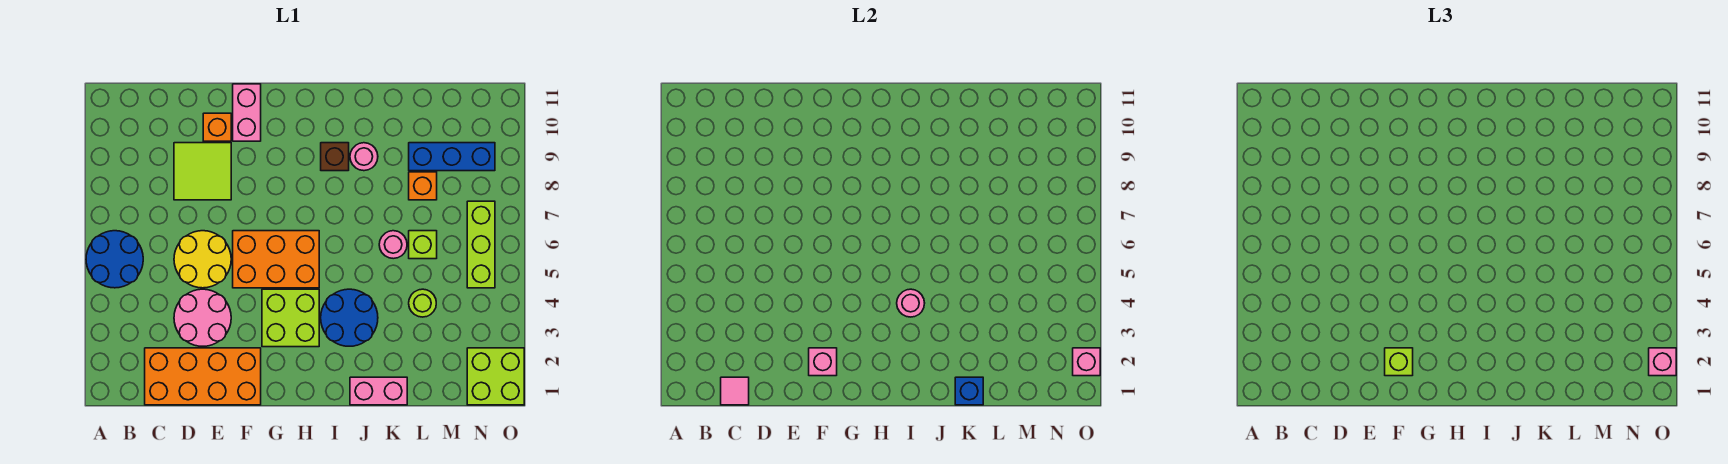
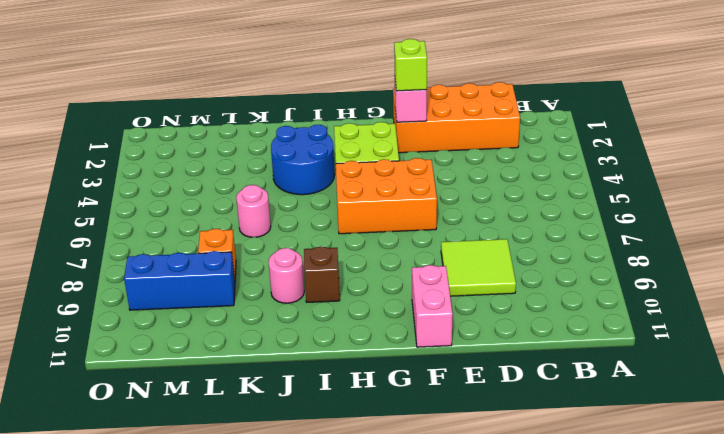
none -> blue round brick A5:B6 level 1
none -> pink round brick D3:E4 level 1
none -> yellow round brick D5:E6 level 1

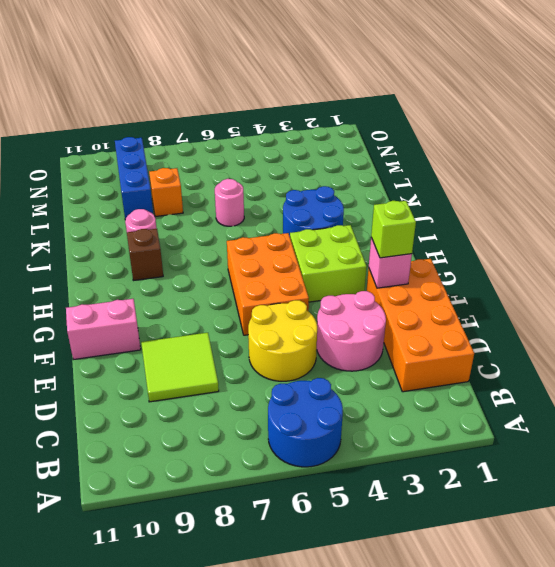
none -> orange brick E10 level 1
none -> pink brick J1:K1 level 1
none -> lime round brick L4 level 1

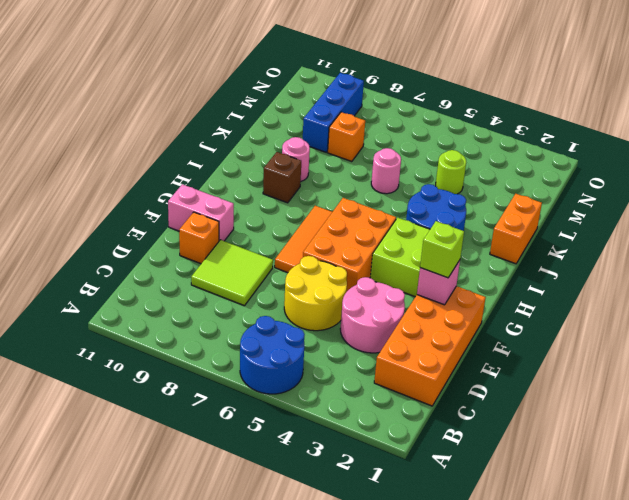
orange tile F7:H7 level 1 -> none
orange brick J1:K1 level 1 -> pink brick J1:K1 level 1
none -> lime brick L6 level 1
none -> lime brick N1:O2 level 1
none -> lime brick N5:N7 level 1

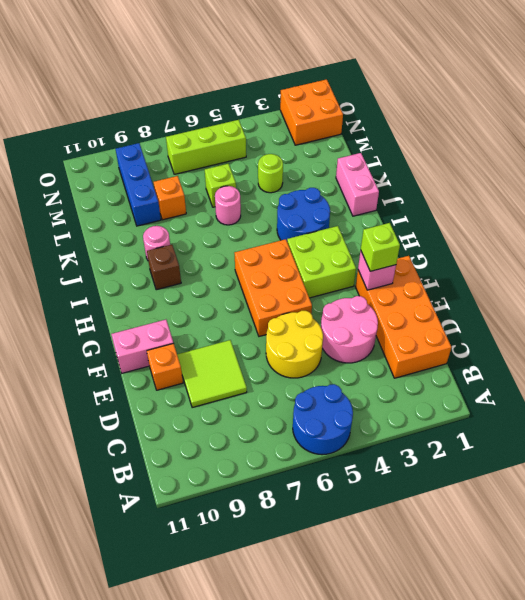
orange brick N1:O2 level 1 -> lime brick N1:O2 level 1
none -> pink tile C1 level 2
none -> pink round brick I4 level 2
none -> blue brick K1 level 2

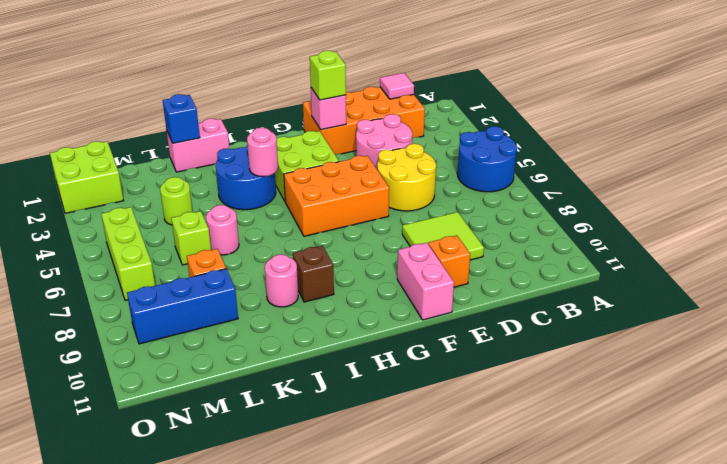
none -> pink brick O2 level 2
none -> pink brick O2 level 3

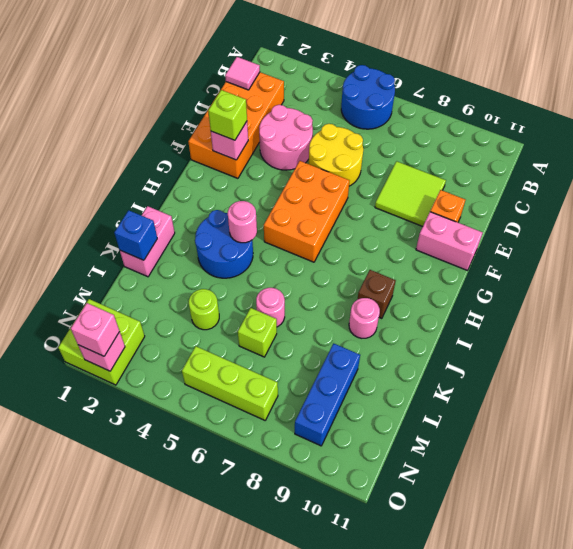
none -> lime brick G3:H4 level 1
none -> orange brick L8 level 1

